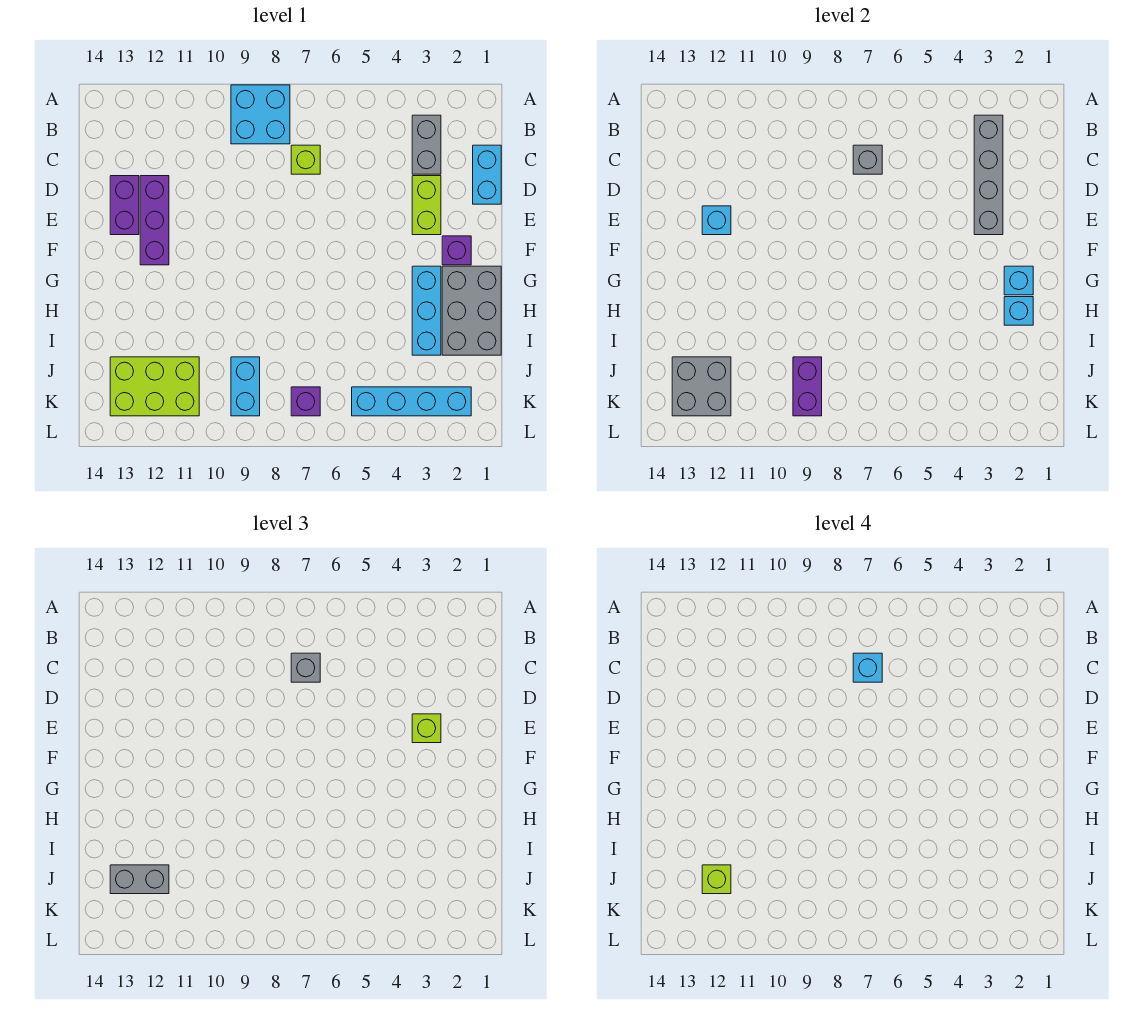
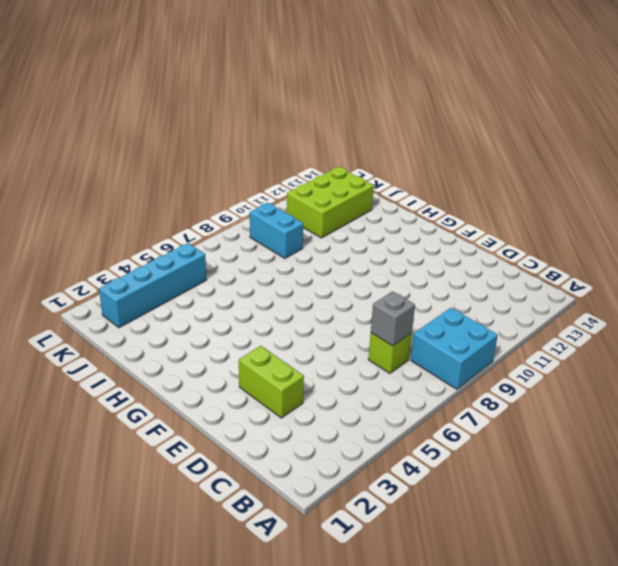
none -> grey brick B3:C3 level 1
none -> cyan brick C1:D1 level 1
none -> purple brick D12:F12 level 1

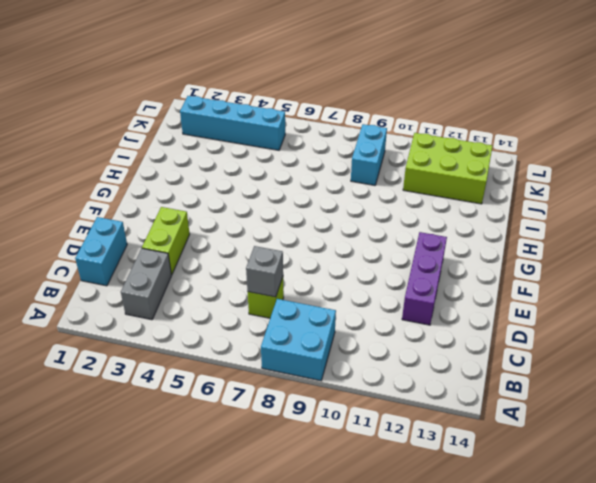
none -> purple brick D13:E13 level 1
none -> purple brick F2 level 1
none -> grey brick G1:I2 level 1

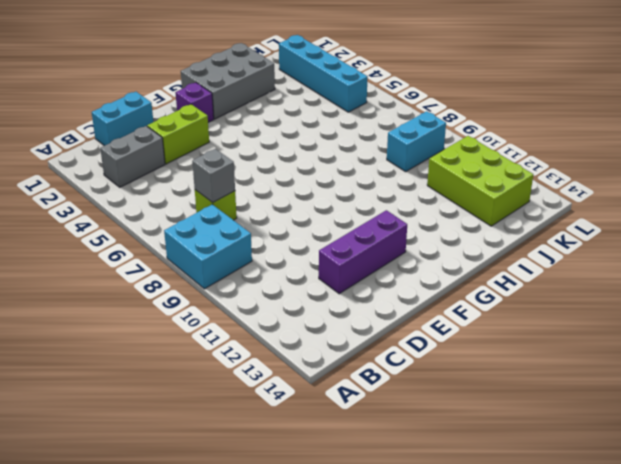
none -> purple brick D13:E13 level 1
none -> cyan brick G3:I3 level 1
none -> purple brick K7 level 1

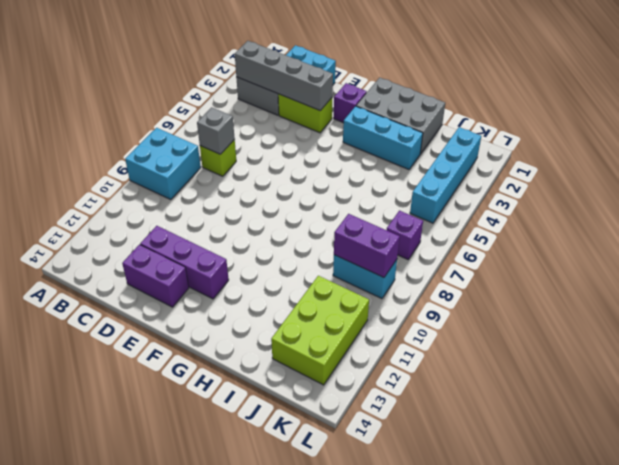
none -> cyan brick E12 level 2
none -> cyan brick G2 level 2
none -> cyan brick H2 level 2

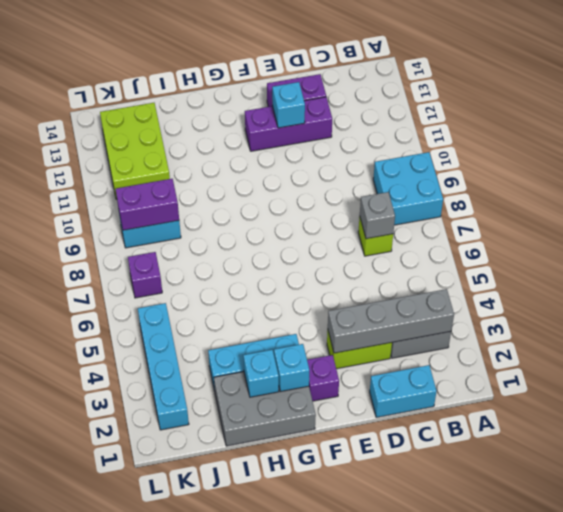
none -> grey brick J12:K13 level 2
none -> grey brick C7 level 3
none -> lime brick E3 level 3

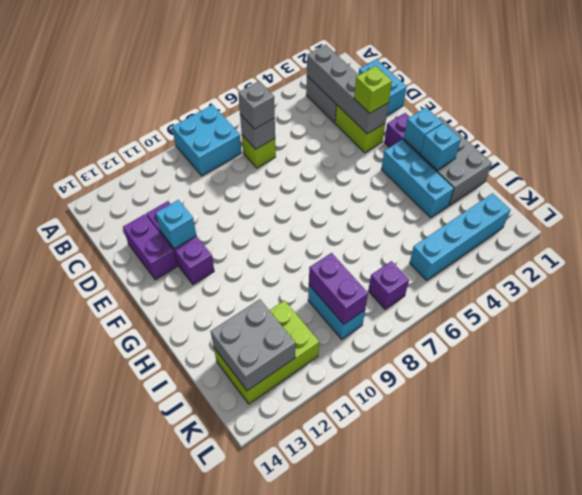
none -> grey brick J12:J13 level 3
none -> cyan brick C7 level 4
none -> lime brick J12 level 4

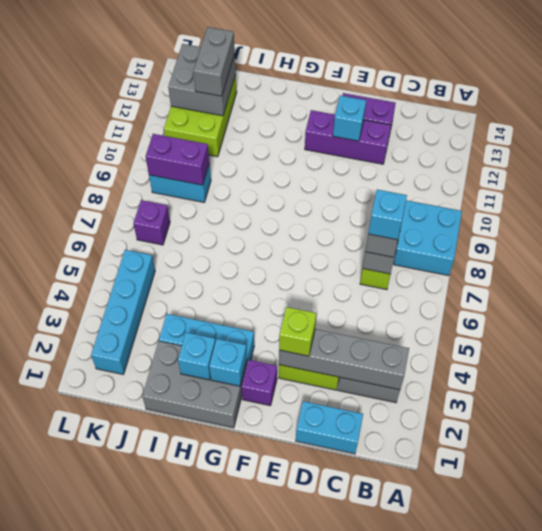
none -> lime brick J12 level 4

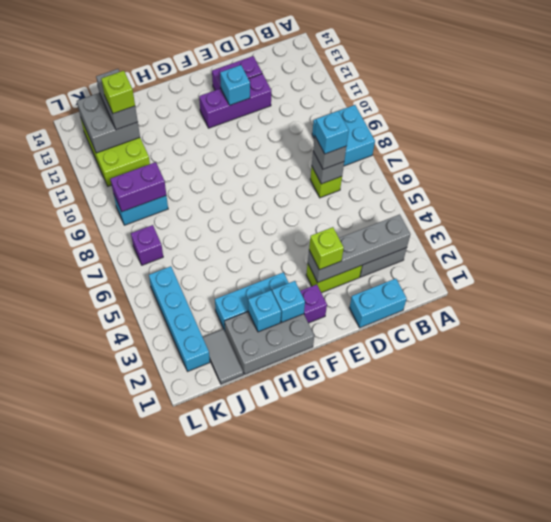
grey tile J1:J2 level 1 -> none

